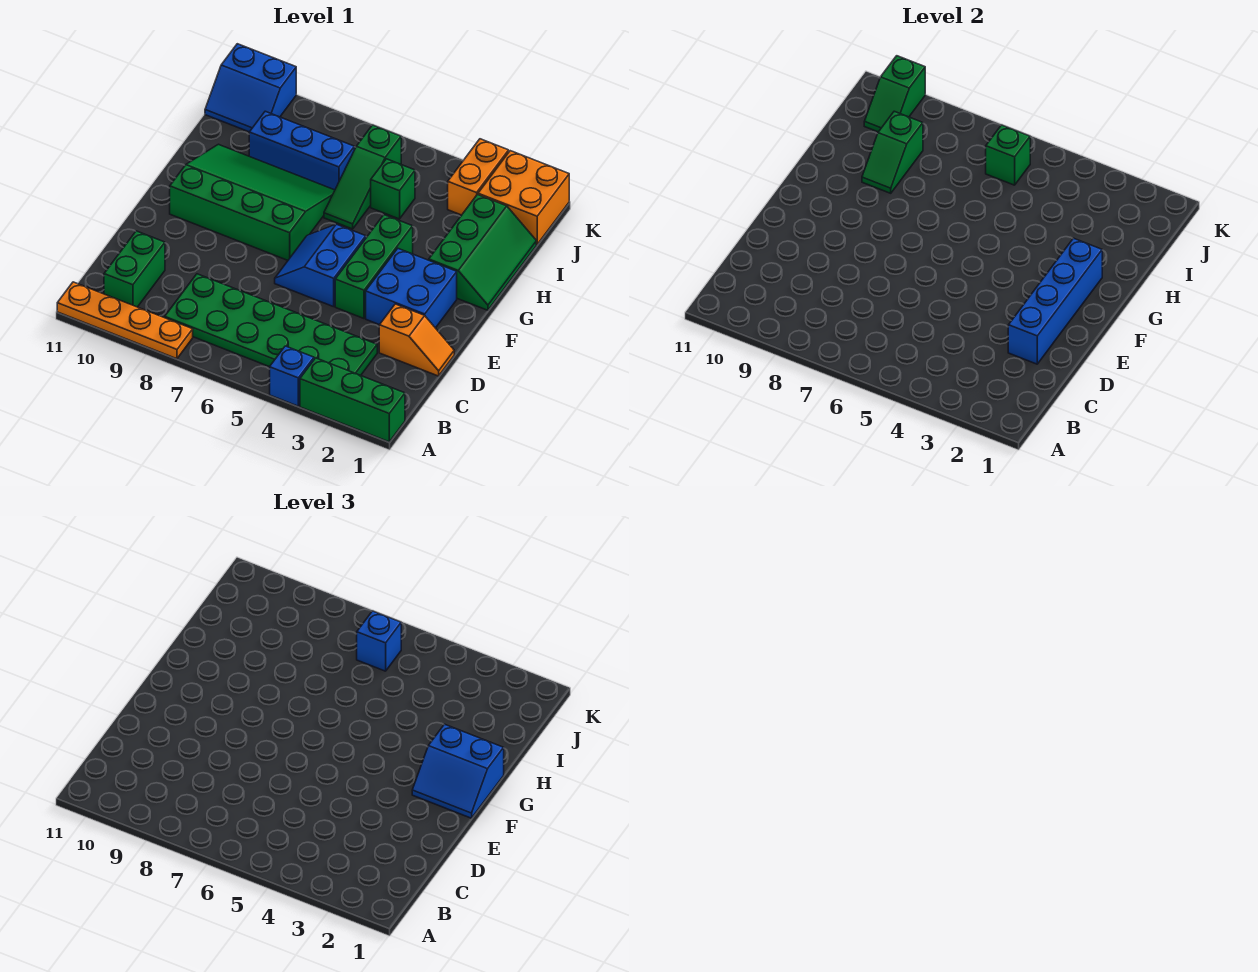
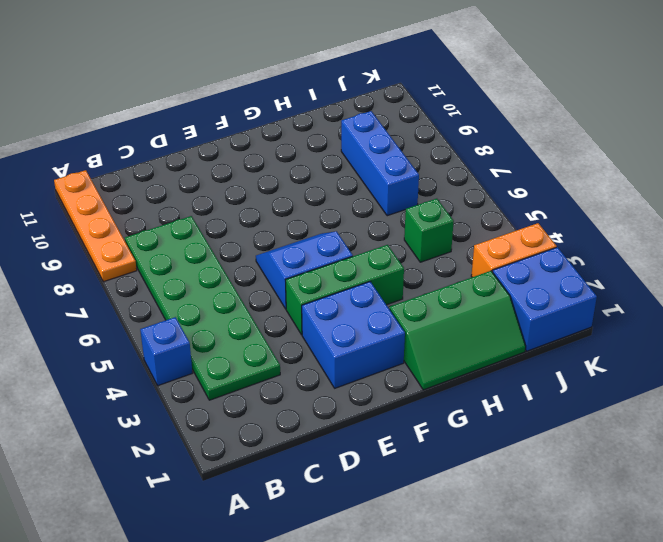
blue brick J1:K2 level 1 -> orange brick J1:K2 level 1
none -> green brick A1:A3 level 1
none -> green brick B10:C10 level 1
none -> orange slope D1:D2 level 1 top 2

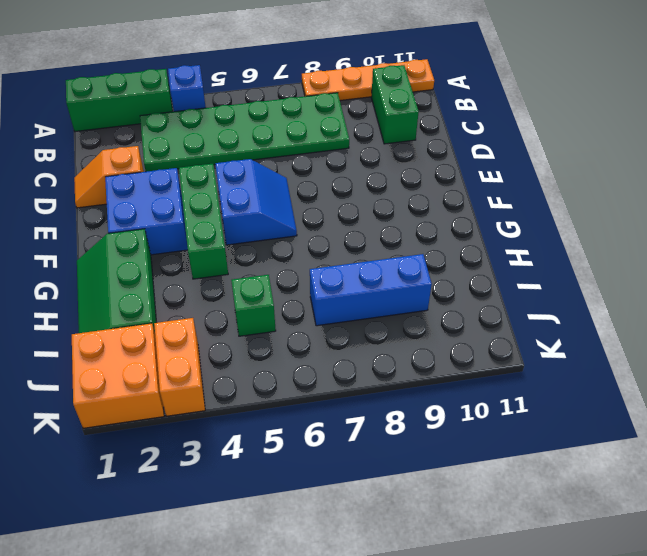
none -> green slope F7:H10 level 1 top F
none -> green slope H6:J6 level 1 top J
none -> blue slope J10:K11 level 1 top K

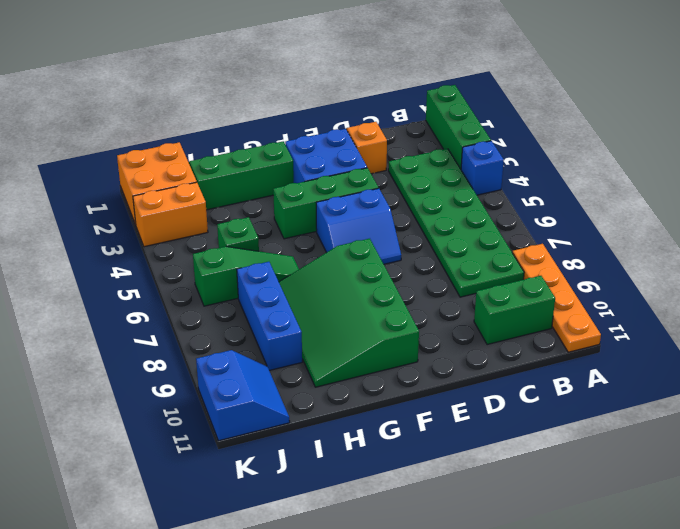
none -> blue brick D2:G2 level 2
none -> green slope H9:I9 level 2 top I
none -> green brick J6 level 2

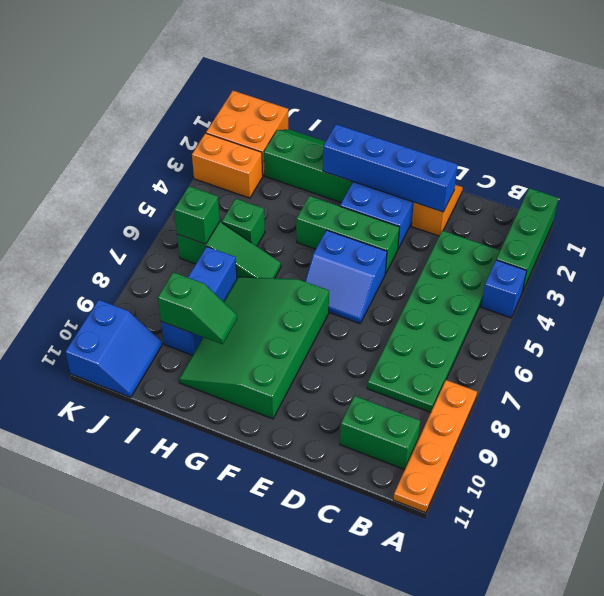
none -> green slope J10:K10 level 2 top K
none -> blue slope F1:G2 level 3 top G
none -> blue brick J6 level 3

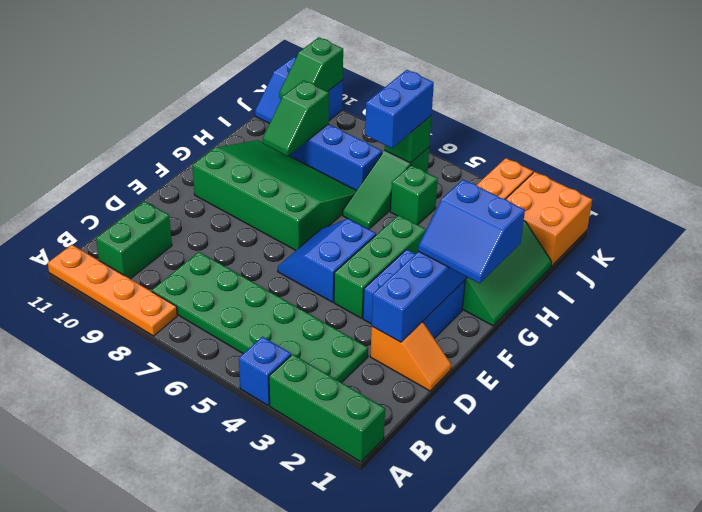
blue brick I6:J6 level 3 -> blue brick J6 level 3

